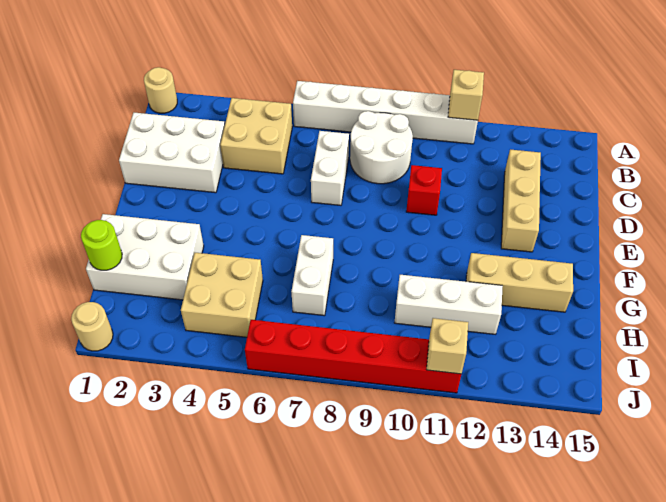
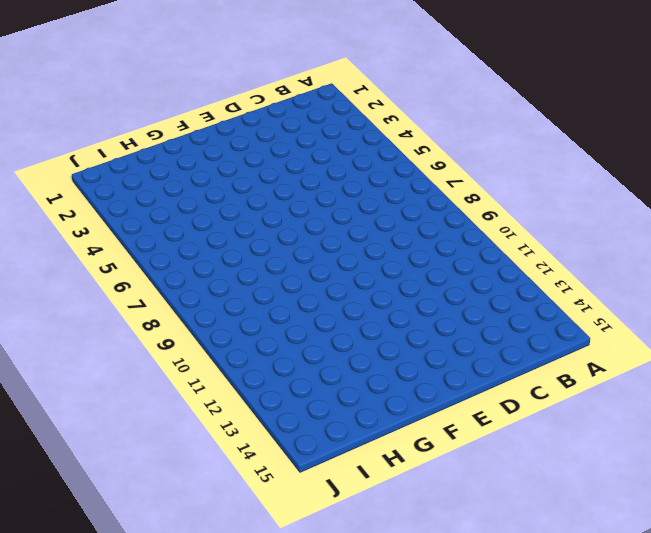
none -> tan round brick A1 level 1
none -> white brick A6:A11 level 1
none -> tan brick B4:C5 level 1

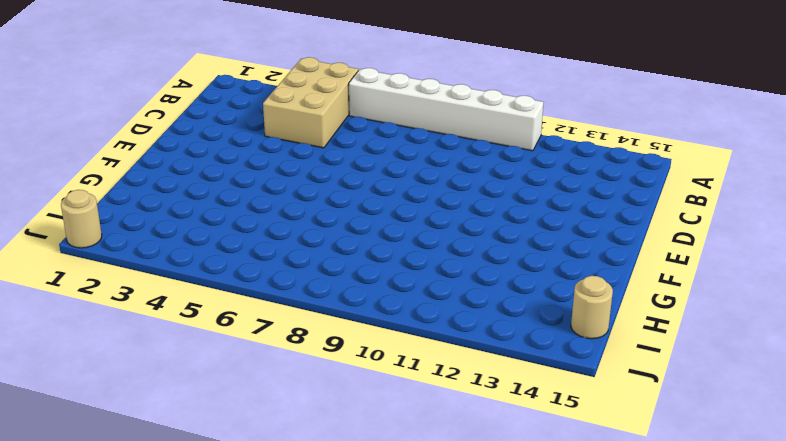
tan brick A4:C5 level 1 -> tan brick B4:C5 level 1
tan round brick I15 level 1 -> tan round brick A1 level 1
none -> white round brick B8:C9 level 1
none -> white brick C1:D3 level 1
none -> white brick C7:D7 level 1

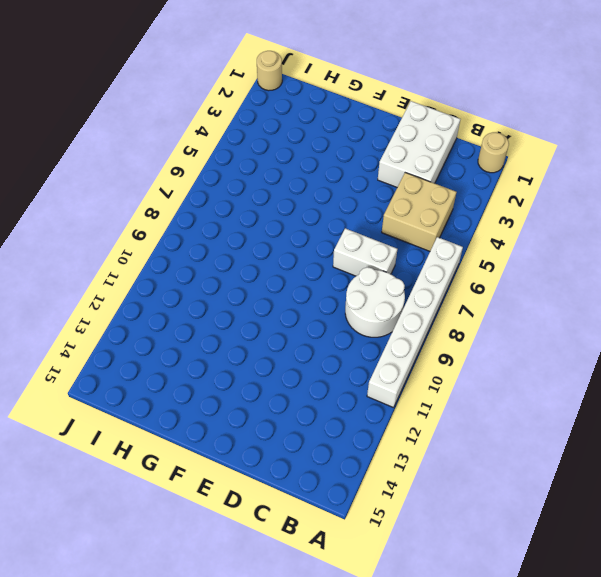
none -> tan brick C13:E13 level 1
none -> red brick D10 level 1
none -> white brick G1:H3 level 1

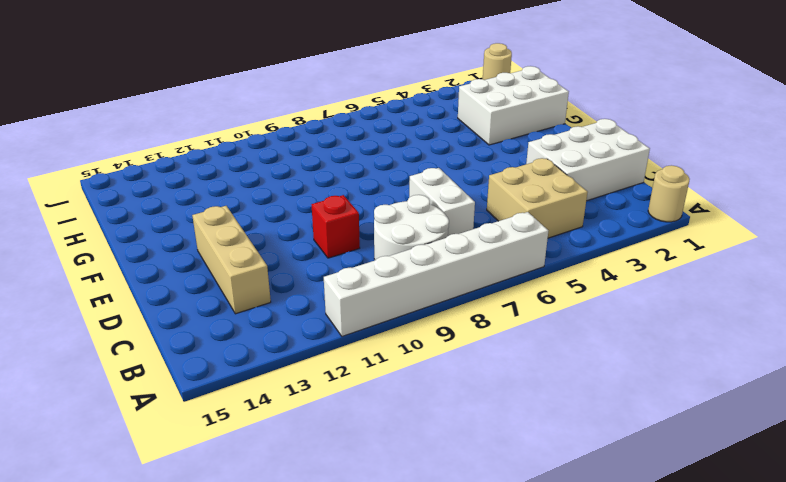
none -> white brick G7:H7 level 1
none -> tan brick G12:G14 level 1
none -> tan brick H4:I5 level 1

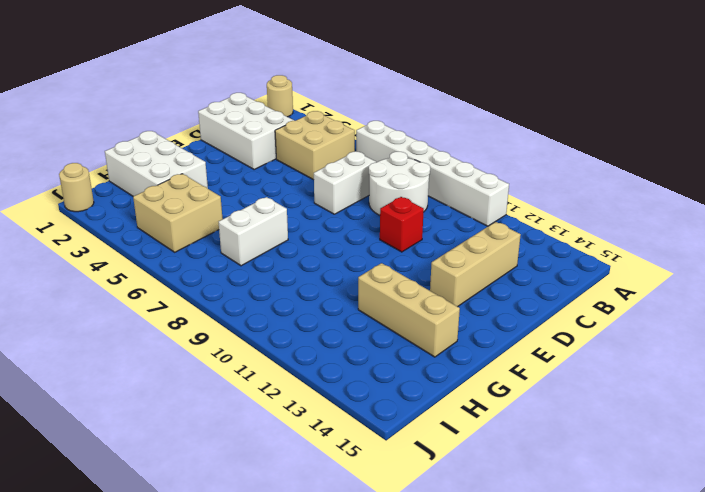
none -> white brick H10:H12 level 1
none -> red brick J6:J11 level 1
none -> tan brick A11 level 2

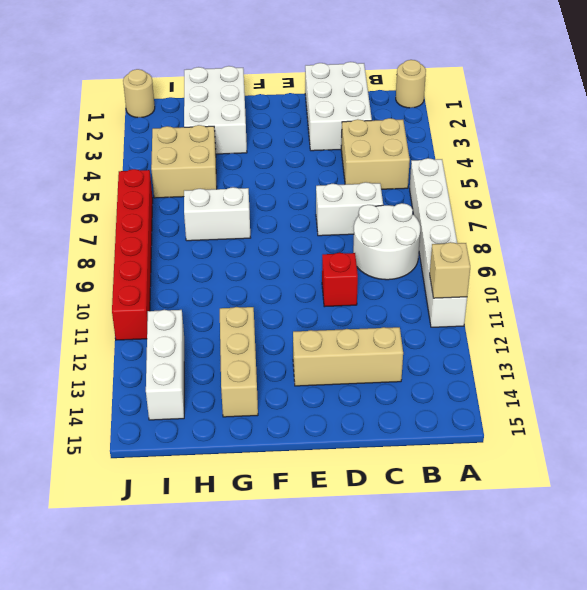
white brick I12:I14 level 1 -> white brick H10:H12 level 1
none -> lime round brick H1 level 2
none -> tan brick J11 level 2

